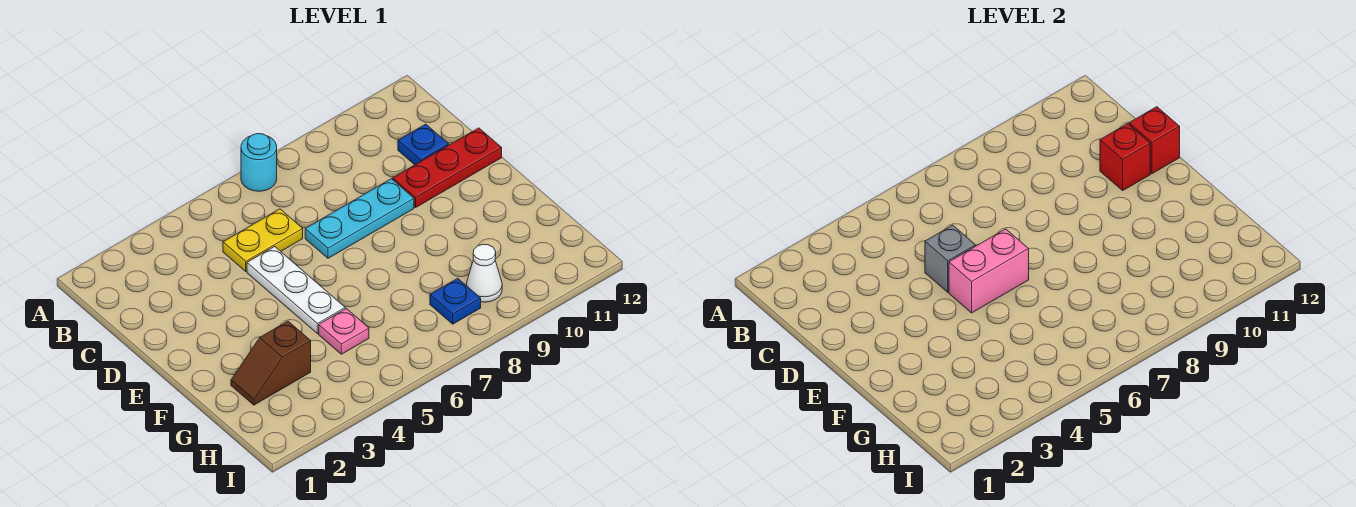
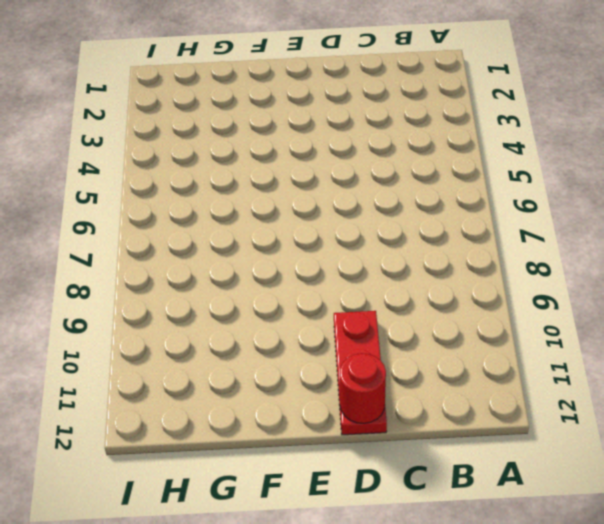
red round brick D12 level 2 -> red brick D12 level 2
none -> cyan round brick A7 level 1
none -> yellow plate C5:C6 level 1
none -> blue plate C11 level 1

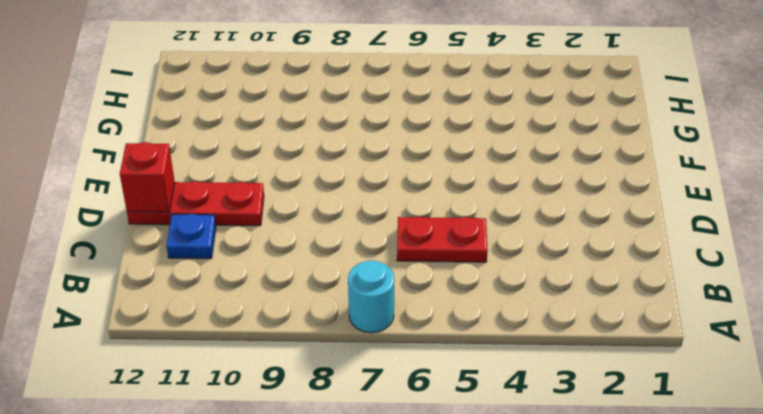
red plate C5:C6 level 1 -> yellow plate C5:C6 level 1
none -> white plate D5:F5 level 1
none -> cyan plate D7:D9 level 1
none -> brown slope G2:G3 level 1 top 3

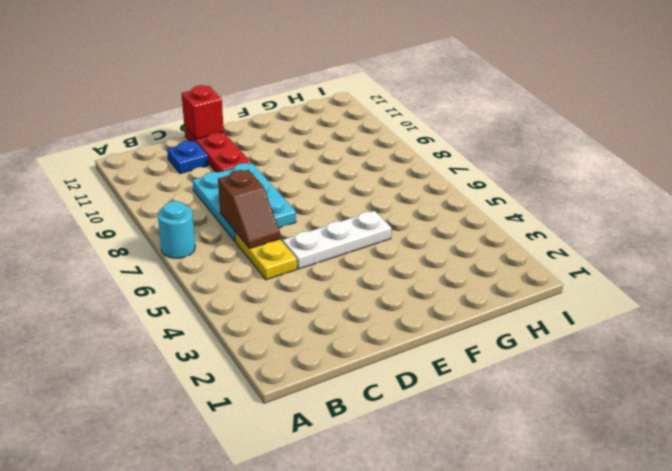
brown slope C6:C7 level 2 top 7 -> brown slope G2:G3 level 1 top 3
cyan plate C7:D9 level 1 -> cyan plate D7:D9 level 1
none -> pink plate G5 level 1
none -> blue plate H8 level 1
none -> white cone H9 level 1

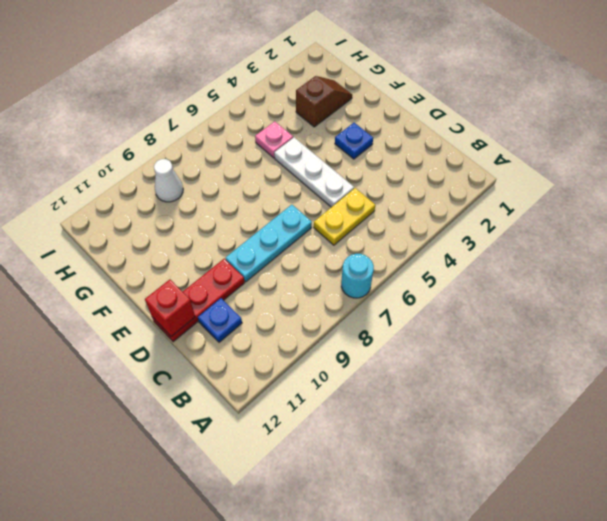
blue plate E3 level 1 -> blue plate H8 level 1
none -> grey brick D5 level 2
none -> red brick D11 level 2
none -> pink brick E5:E6 level 2

